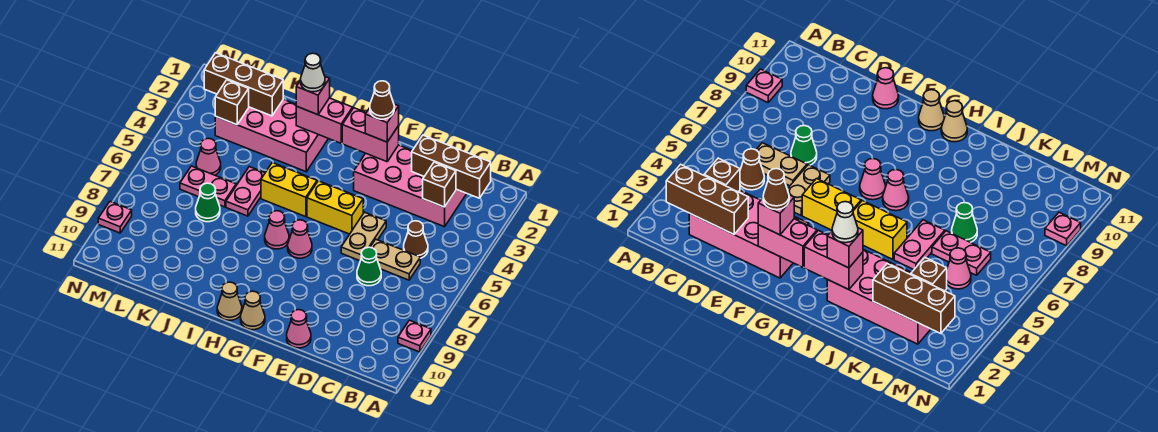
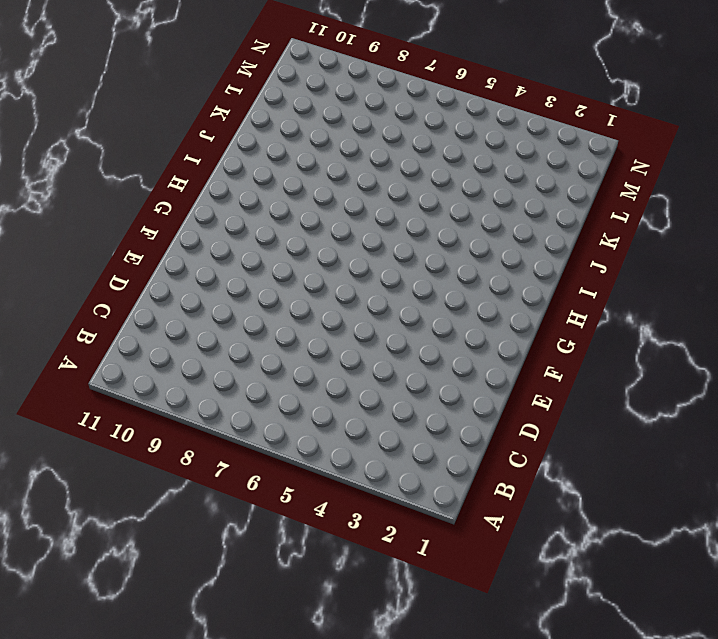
none -> pink plate A9 level 1
none -> pink brick C2:F3 level 1
none -> brown cone C5 level 1

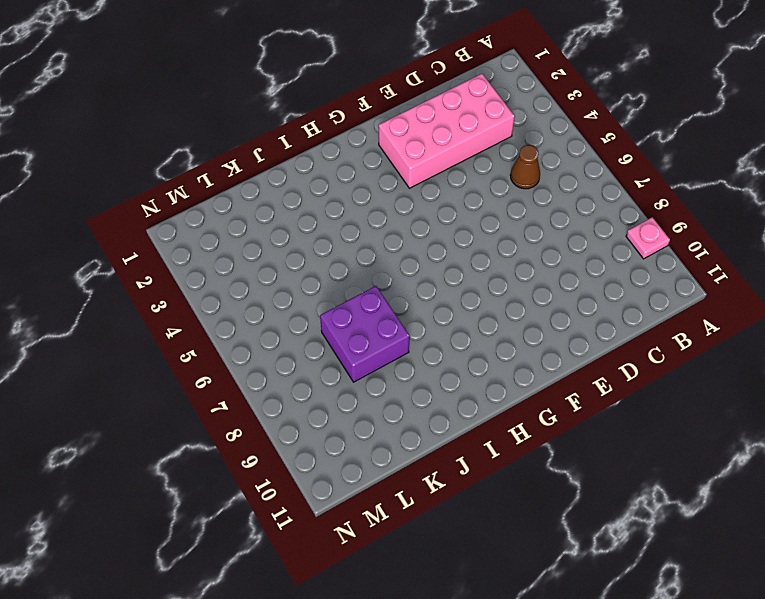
purple brick J7:K8 level 1 -> green cone K7 level 1
none -> tan plate C6:D6 level 1
none -> green cone D7 level 1
none -> tan plate E5:E6 level 1

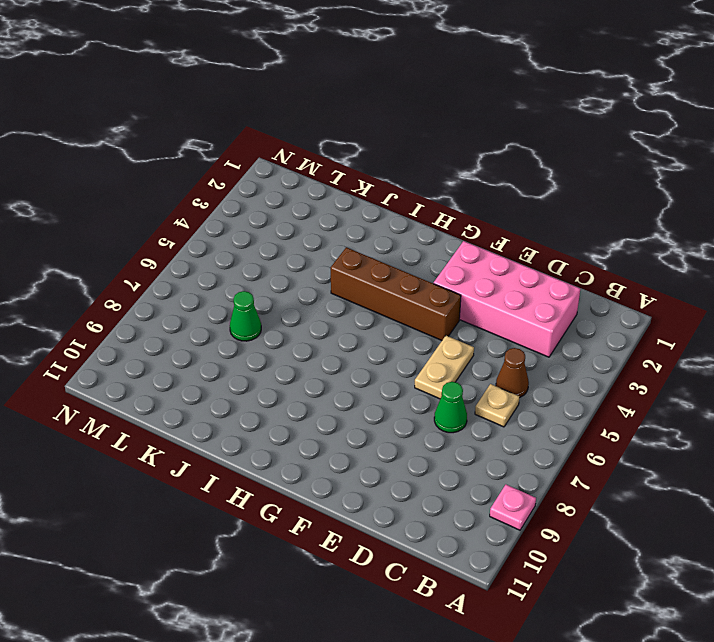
tan plate C6 level 1 -> tan plate C6:D6 level 1
brown brick F4:I4 level 1 -> none
none -> pink cone E11 level 1
none -> yellow brick F5:G5 level 1
none -> pink cone G7 level 1

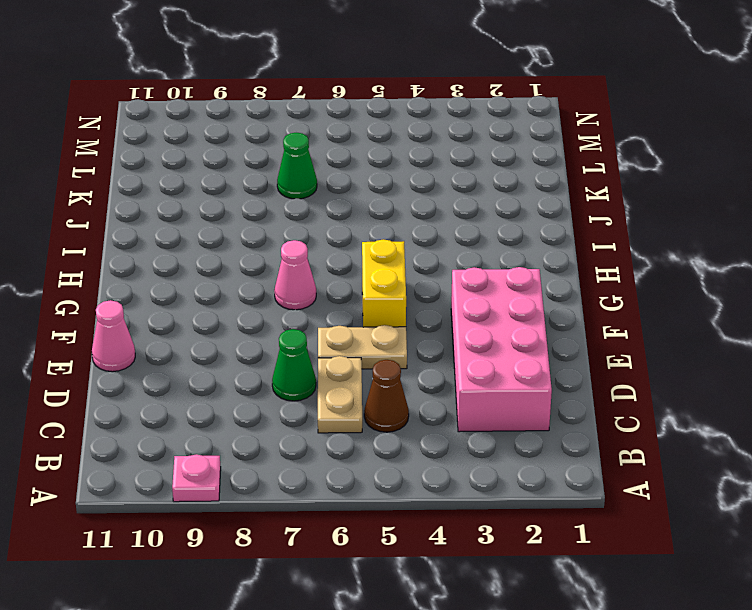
none -> tan cone G11 level 1
none -> yellow brick H5:I5 level 1
none -> pink cone H7 level 1

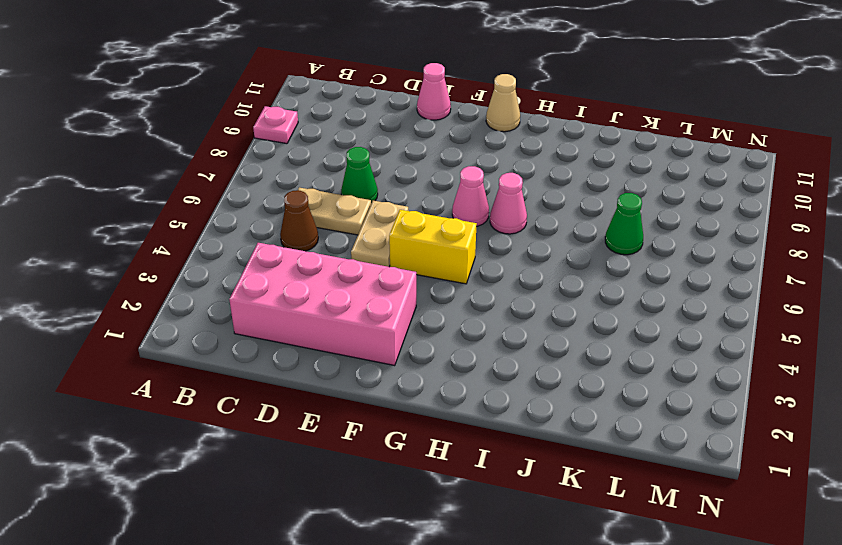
none -> yellow brick H5:I5 level 1
none -> tan cone H11 level 1
none -> pink brick I2:L3 level 1

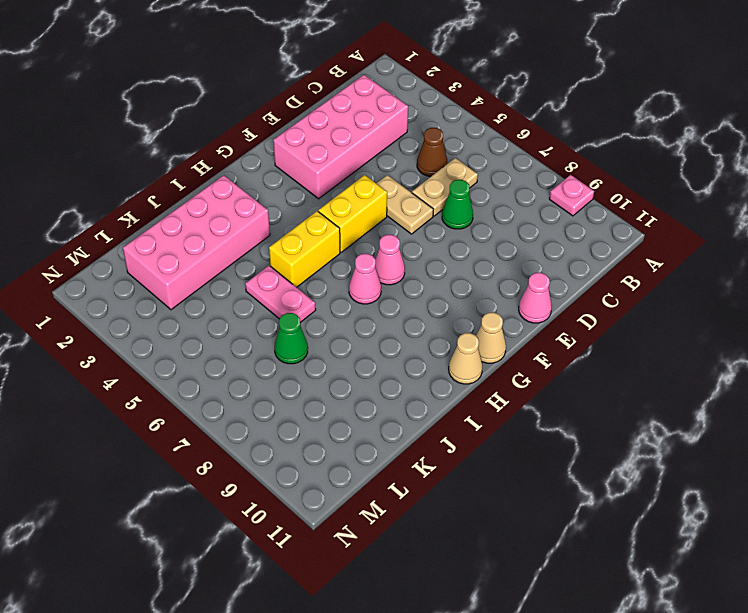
none -> pink plate K6:L6 level 1
none -> pink cone L5 level 1
none -> pink plate N9 level 1

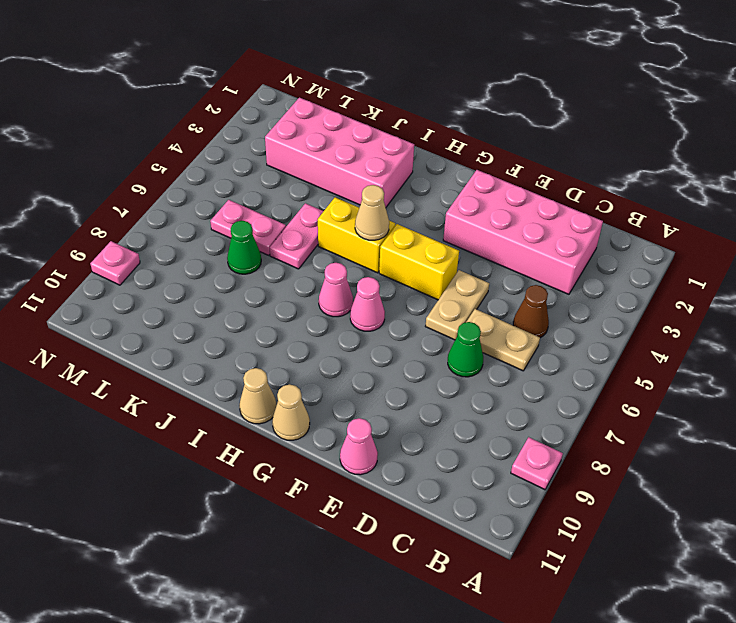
tan cone H5 level 2 -> none
none -> pink cone L5 level 1
none -> brown brick B2:D2 level 2
none -> brown brick C3 level 2

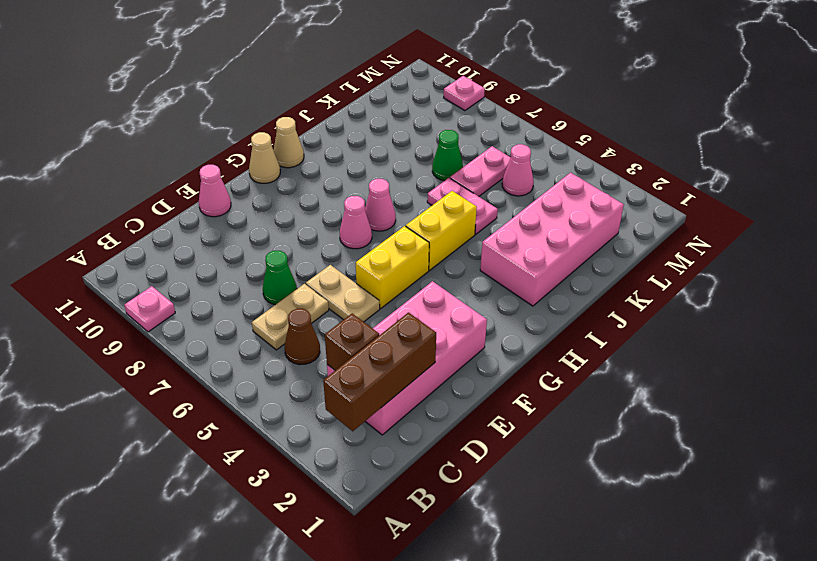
none -> pink brick F2:G2 level 2
none -> pink brick H2:I2 level 2
none -> brown brick K2:M2 level 2

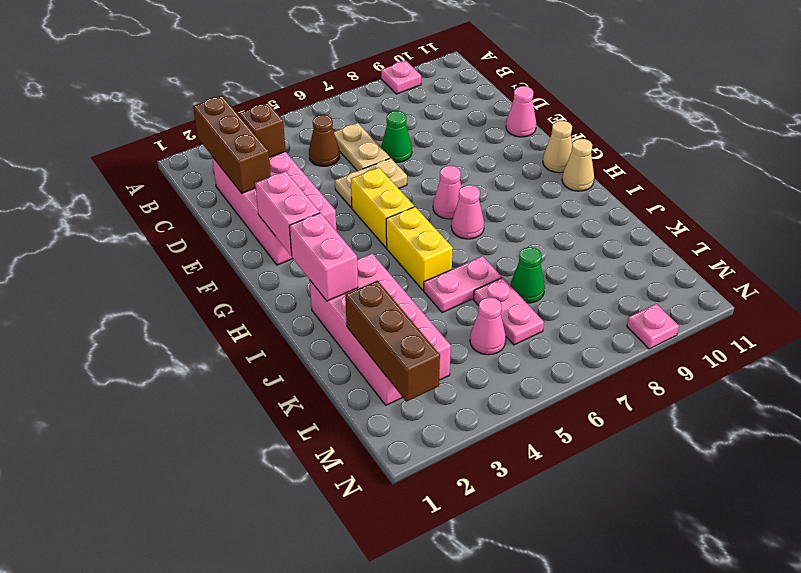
none -> brown brick L3 level 2
none -> pink brick F2 level 3
none -> pink brick I2 level 3

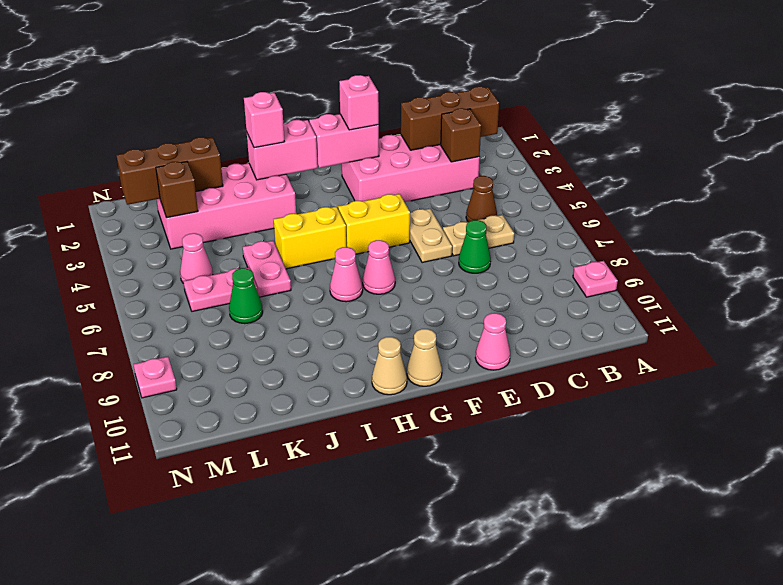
none -> brown cone F2 level 4
none -> white cone I2 level 4

